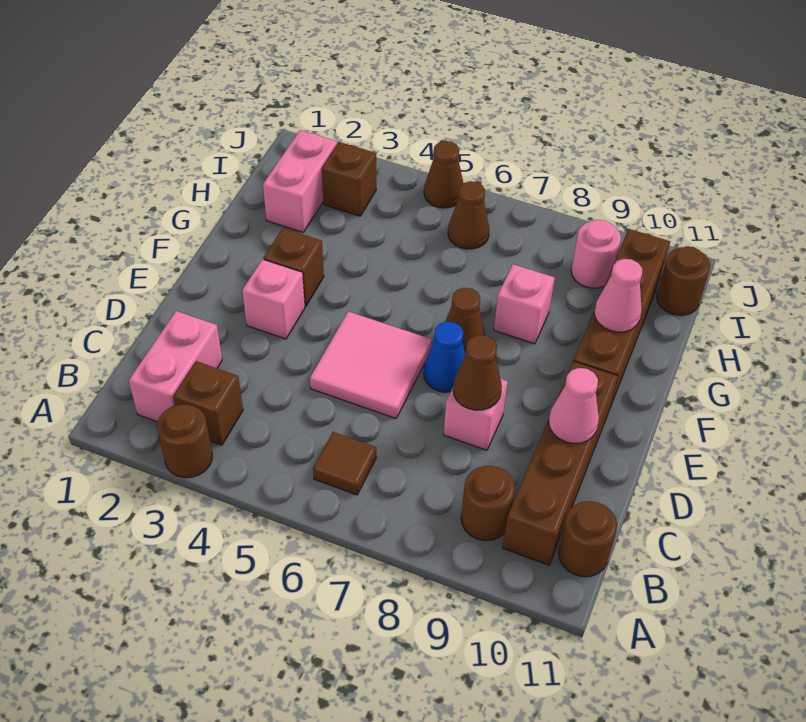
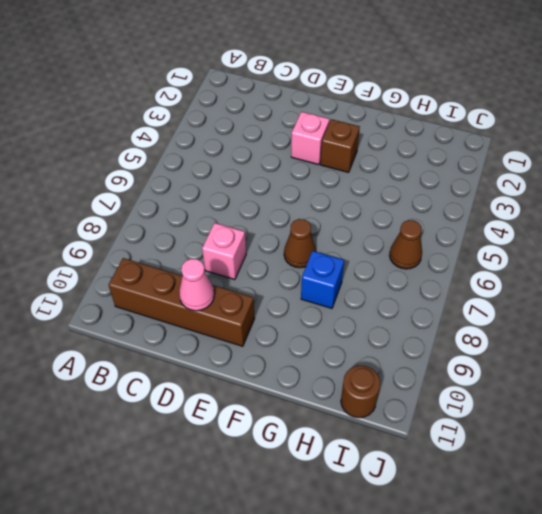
blue brick G8 level 1 -> pink brick G8 level 1
none -> brown round brick A3 level 1
none -> pink brick B2:C2 level 1
none -> brown brick B3 level 1

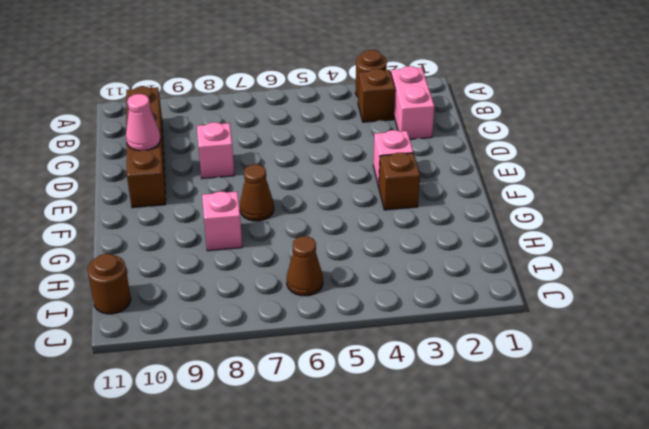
none -> brown tile B6 level 1
none -> brown round brick B9 level 1
none -> brown round brick B11 level 1

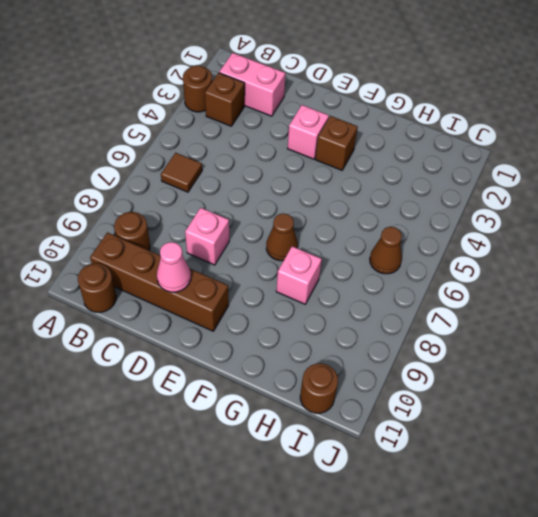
none -> pink tile D5:E6 level 1
none -> blue cone E7 level 1
none -> brown brick F10:I10 level 1

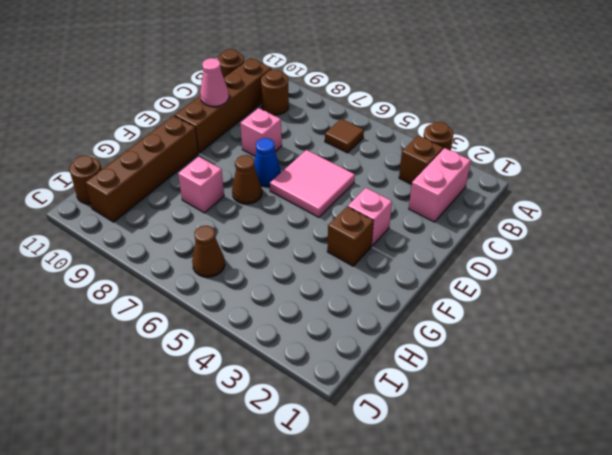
none -> pink brick H2:I2 level 1
none -> brown brick I3 level 1
none -> pink round brick I9 level 1

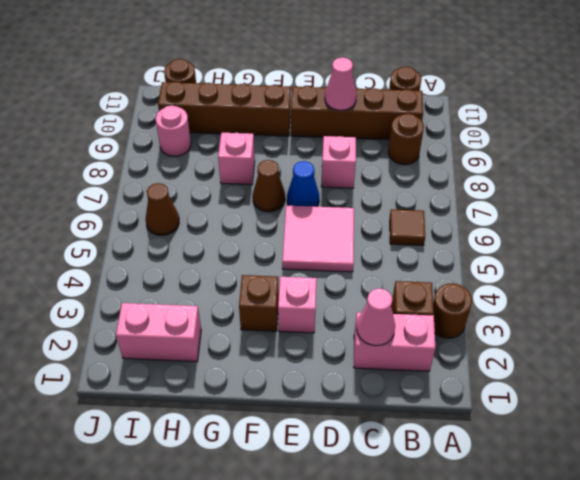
pink cone C2 level 2 -> pink cone G10 level 2
none -> brown brick I3 level 1
none -> brown cone J5 level 1
none -> brown cone D8 level 2

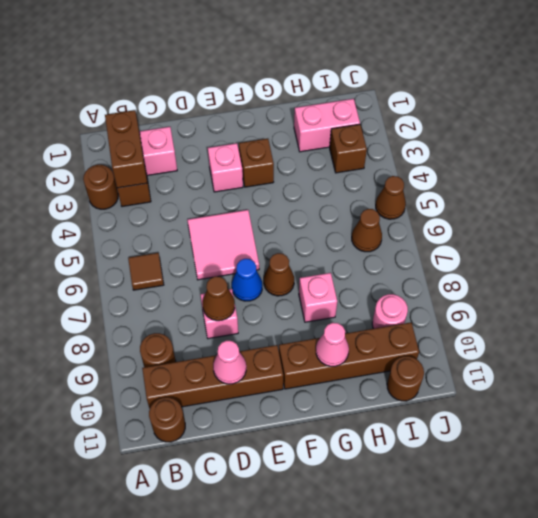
brown brick B2:B3 level 2 -> none

